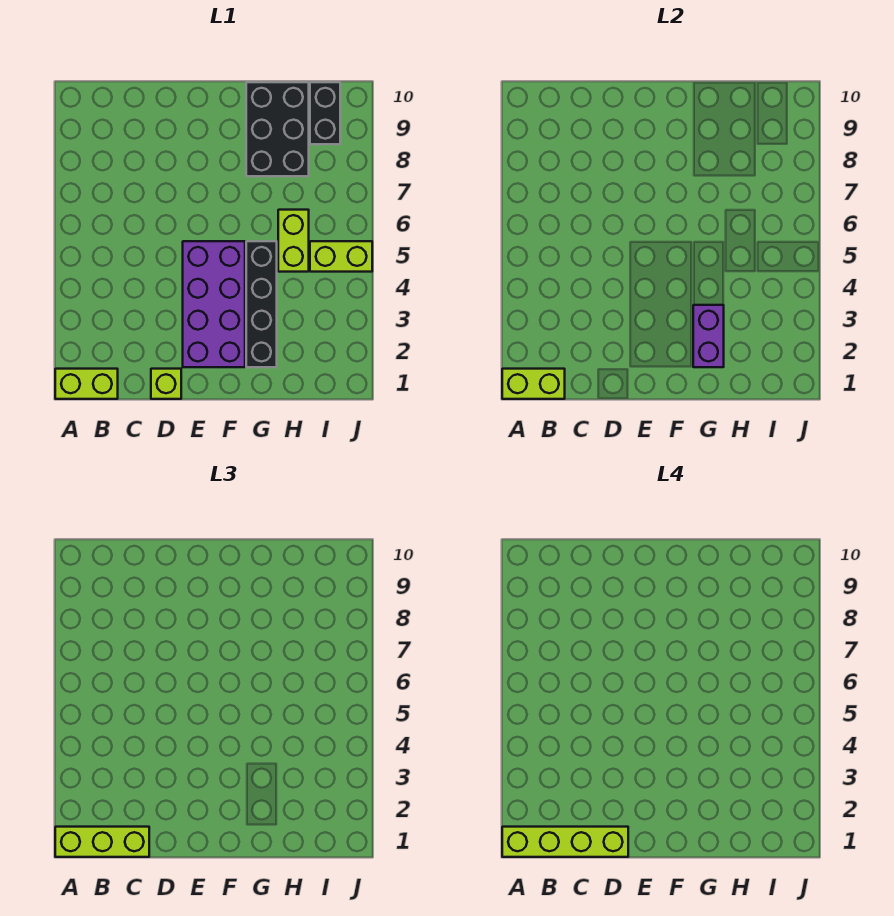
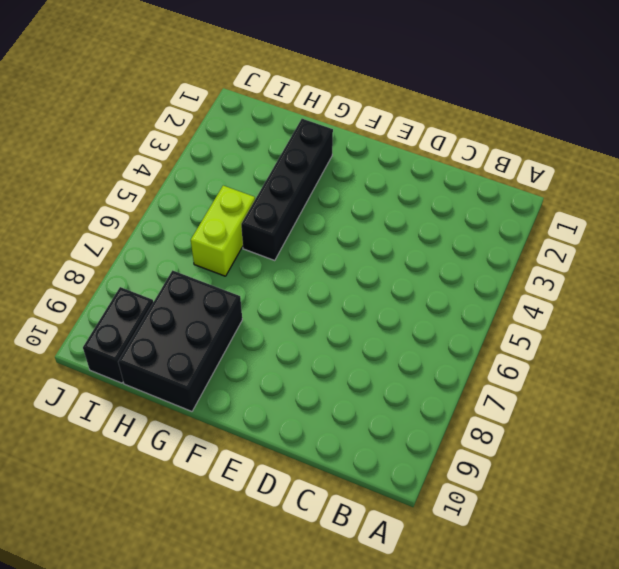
none -> lime brick A1:B1 level 1
none -> lime brick D1 level 1
none -> purple brick E2:F5 level 1

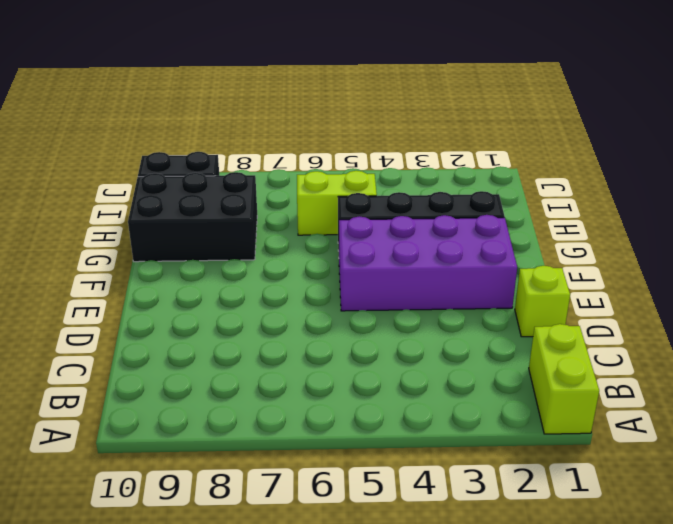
none -> lime brick I5:J5 level 1
none -> lime brick A1:B1 level 2
none -> purple brick G2:G3 level 2

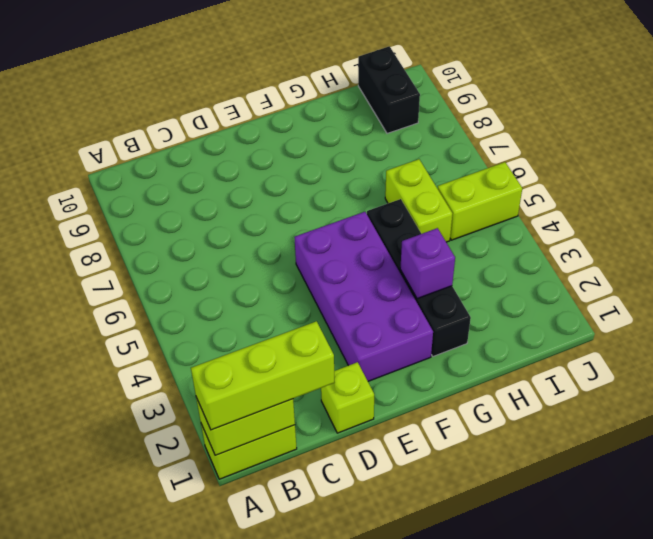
purple brick G3 level 2 -> purple brick G2:G3 level 2
none -> black brick G8:H10 level 1
none -> lime brick A1:D1 level 4

